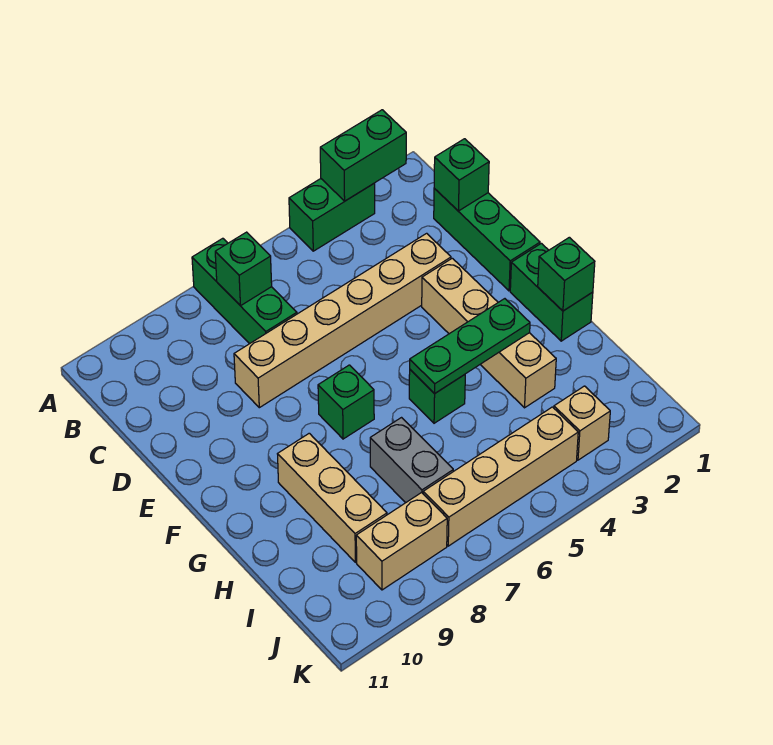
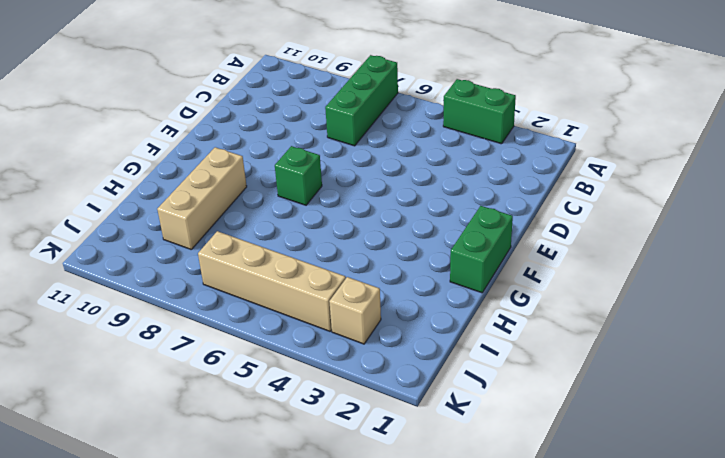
none -> green brick C1:E1 level 1
none -> tan brick D3:D8 level 1
none -> tan brick E3:H3 level 1

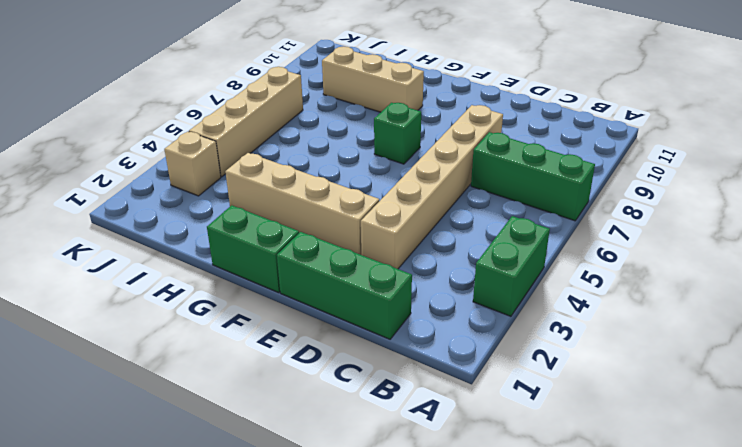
none -> green brick G5 level 1
none -> grey brick H7:I7 level 1
none -> tan brick J8:J9 level 1

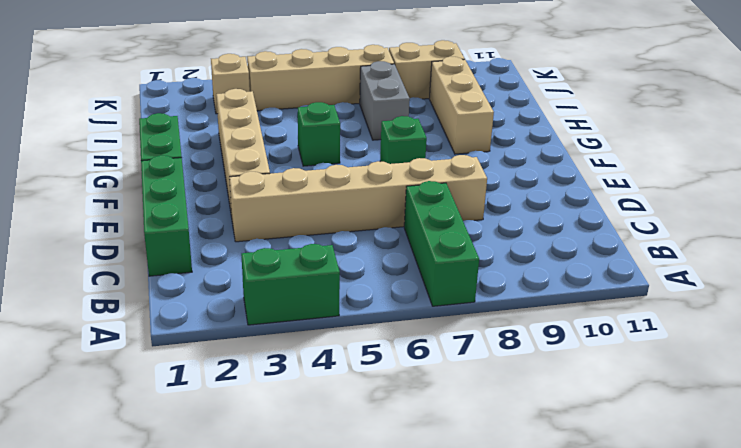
none -> green brick A2:A3 level 2
none -> green brick B7 level 2
none -> green brick C1 level 2

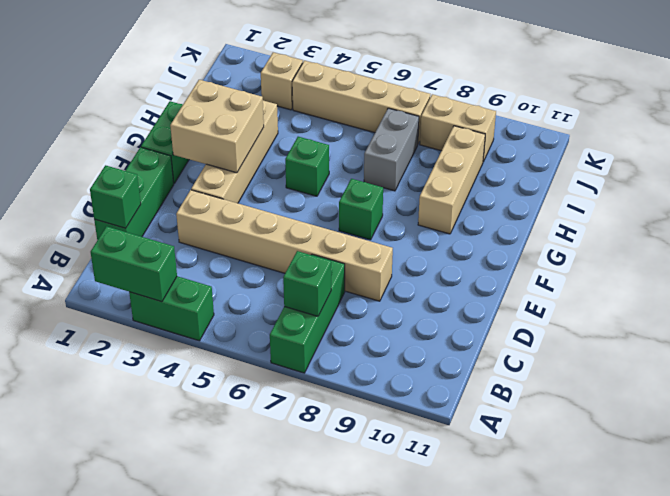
tan brick F2:G3 level 2 -> green plate G3:G5 level 2
none -> green brick G1 level 2

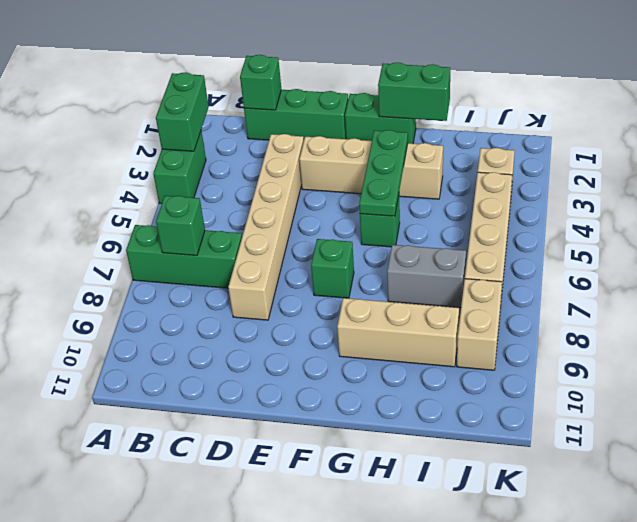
green brick G1:H1 level 2 -> green brick G1 level 2

